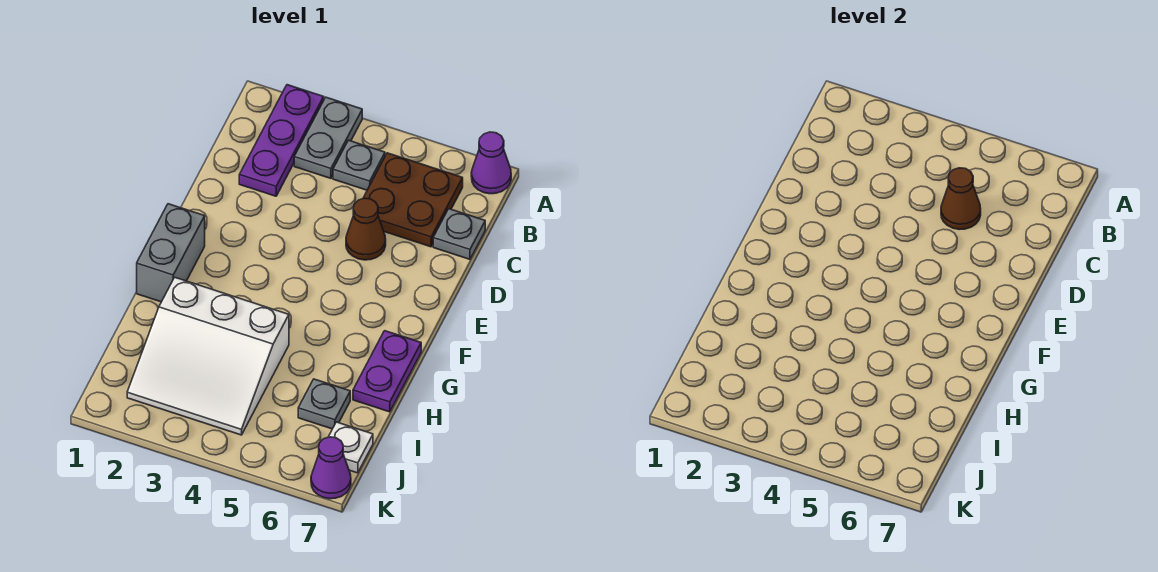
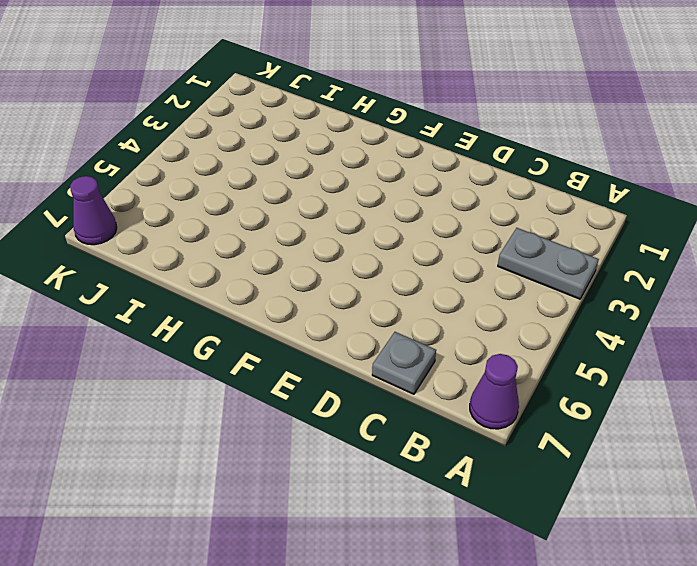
none -> purple plate A2:C2 level 1
none -> grey plate B4 level 1
none -> brown plate B5:C6 level 1

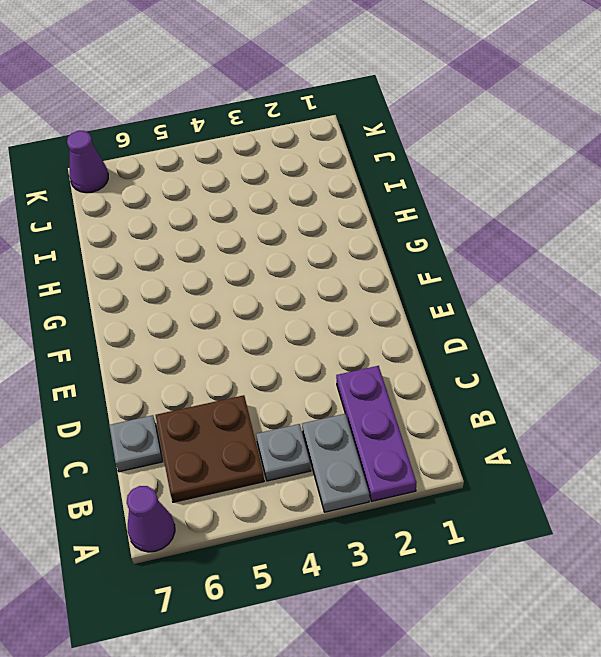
none -> brown cone D5 level 1
none -> grey brick F1:G1 level 1
none -> purple plate G7:H7 level 1

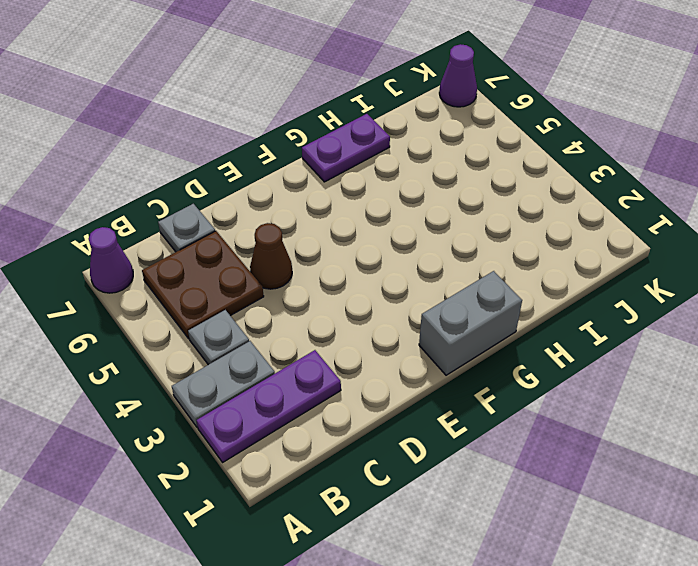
none -> white slope H2:J4 level 1 top H
none -> grey plate I6 level 1
none -> white plate J7 level 1

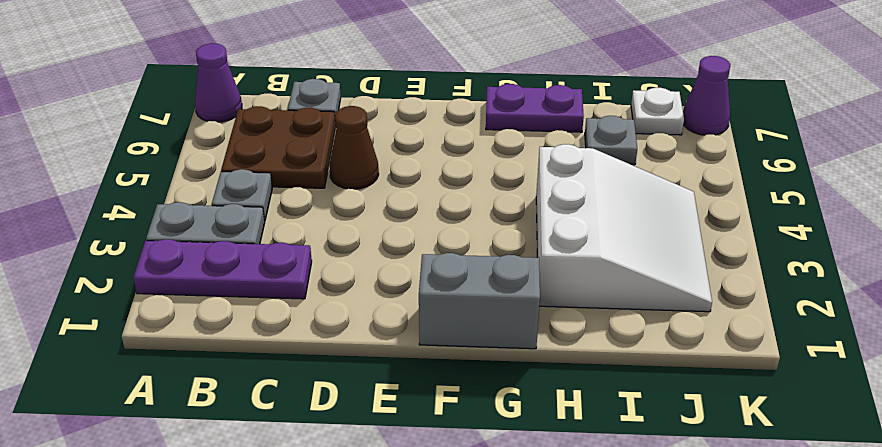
none -> brown cone C5 level 2

